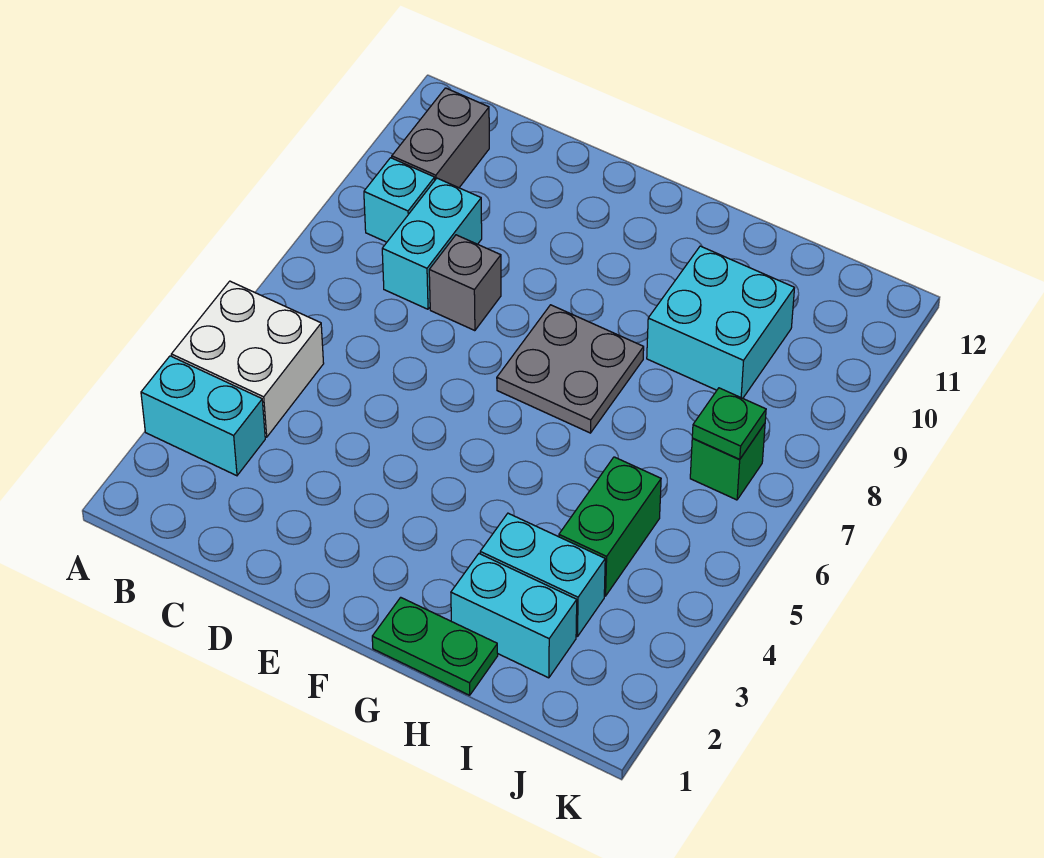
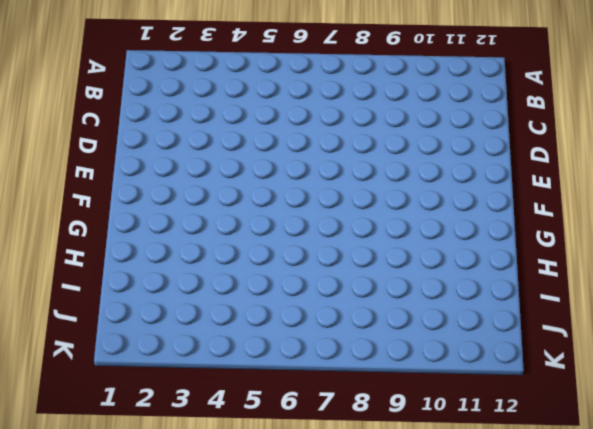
none -> cyan brick A3:B3 level 1
none -> white brick A4:B5 level 1
none -> cyan brick B9 level 1

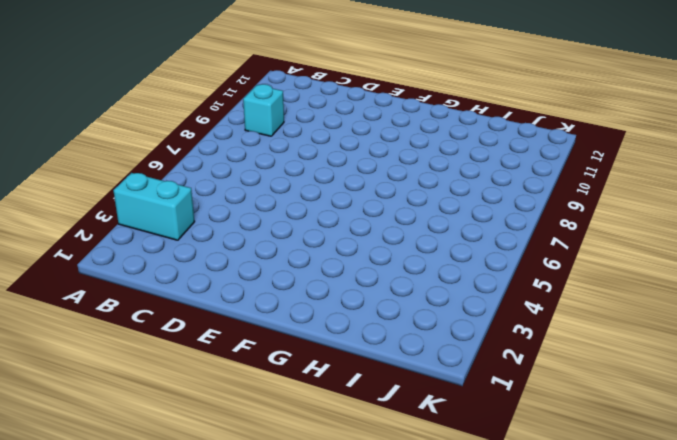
none -> white brick A4:B5 level 1
none -> grey brick B10:B11 level 1
none -> cyan brick C8:C9 level 1

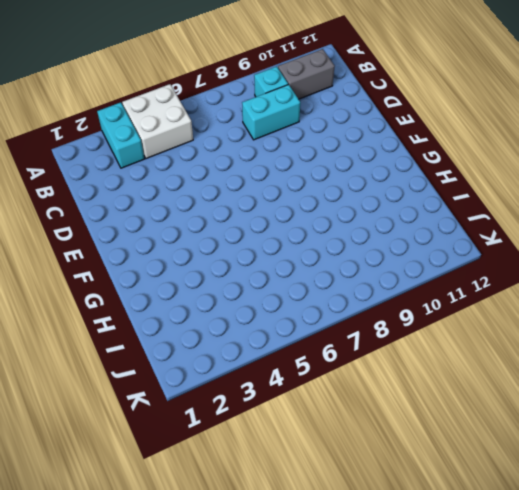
none -> grey brick D8 level 1
none -> grey plate F7:G8 level 1
none -> green plate G1:H1 level 1

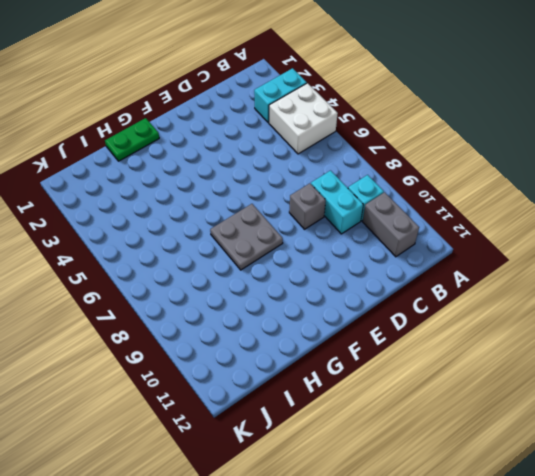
none -> cyan brick H2:I2 level 1
none -> cyan brick H3:I3 level 1
none -> cyan brick H9:I10 level 1

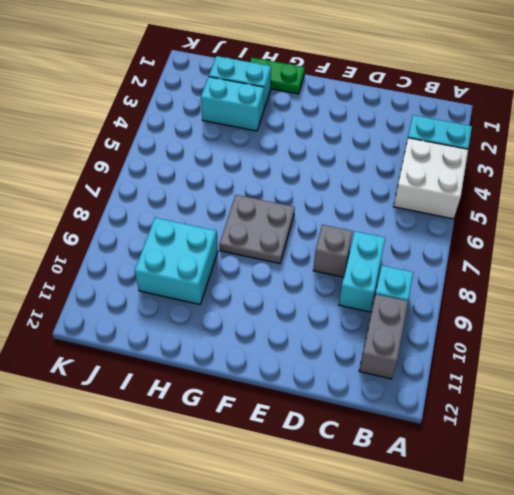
none -> green brick I4:I5 level 1
none -> green brick J7 level 1
none -> green plate J7 level 2

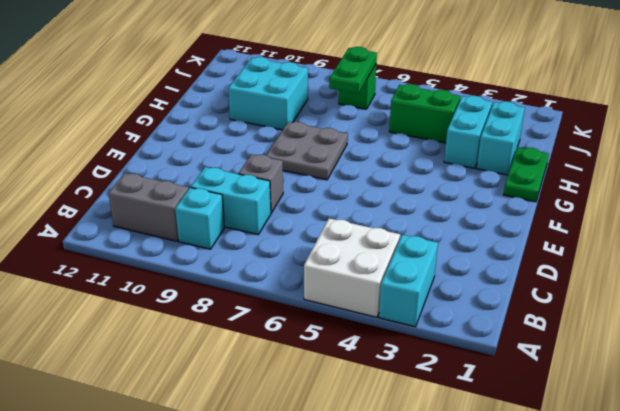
green plate I7:J7 level 2 -> green plate J7 level 2

